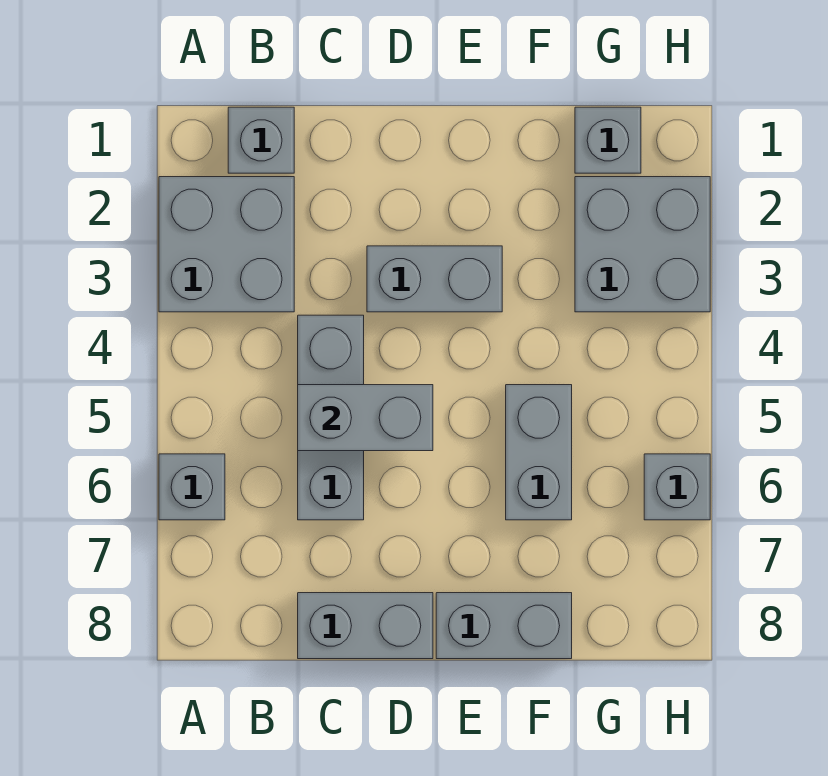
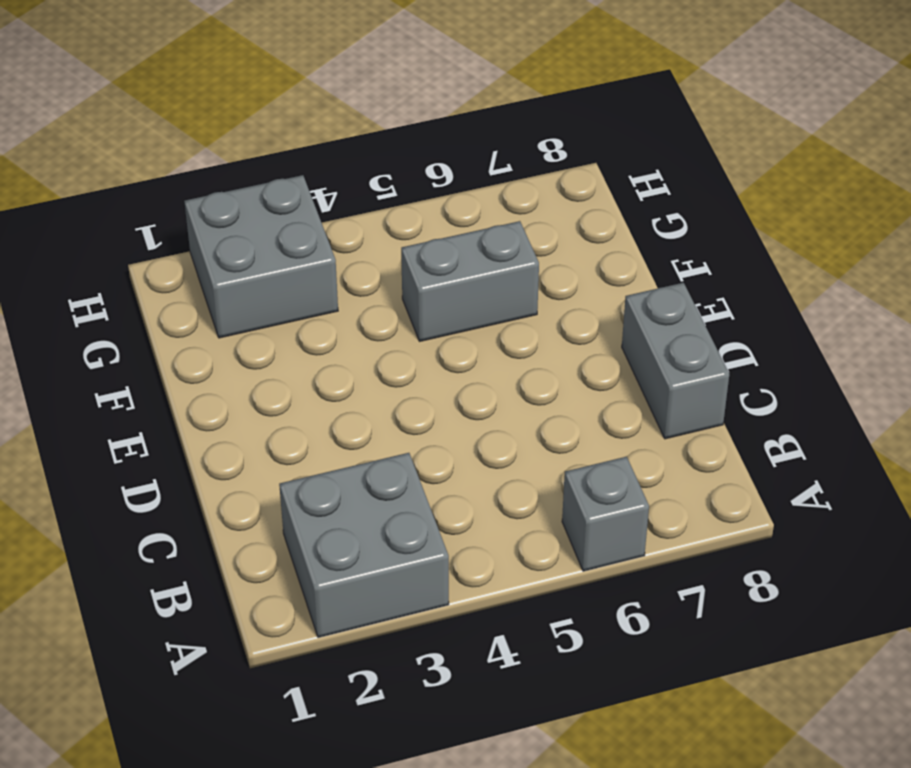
none -> grey brick B1 level 1
none -> grey brick C4:C6 level 1
none -> grey brick D3:E3 level 1

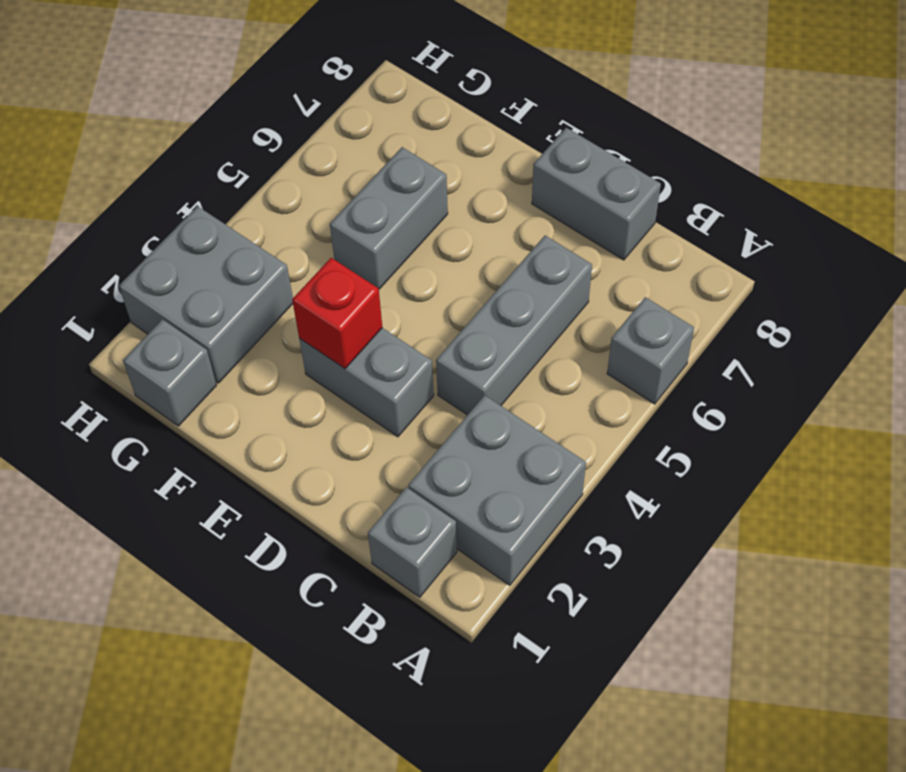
red brick E3 level 2 -> none
none -> grey brick E8:F8 level 1
none -> grey brick H6 level 1
none -> grey brick C5:D5 level 2

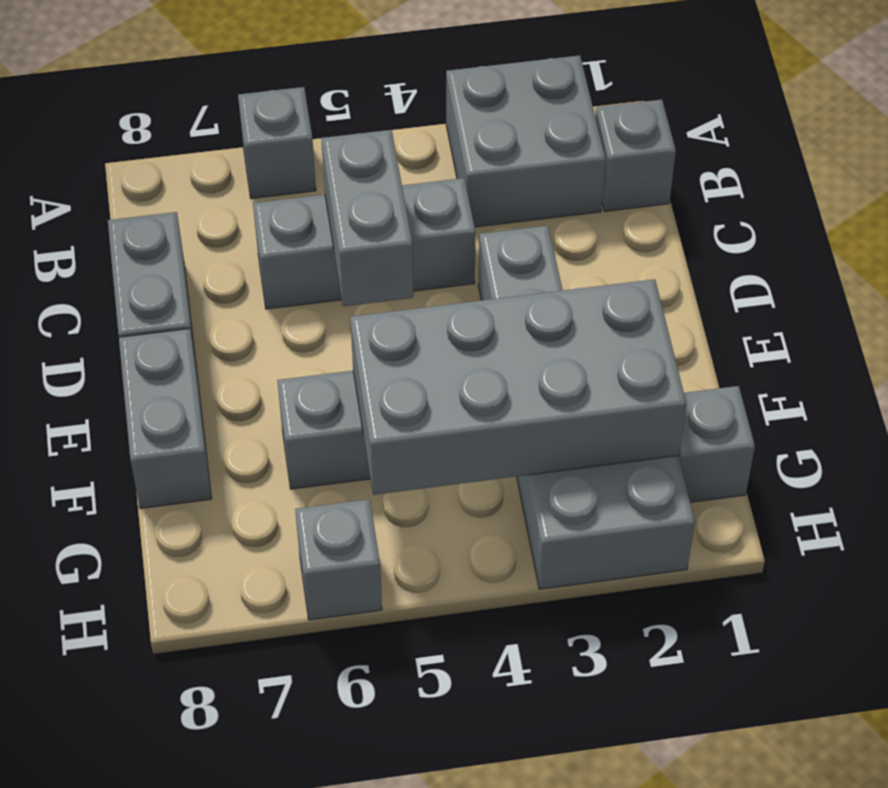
grey brick F2:G5 level 2 -> none

